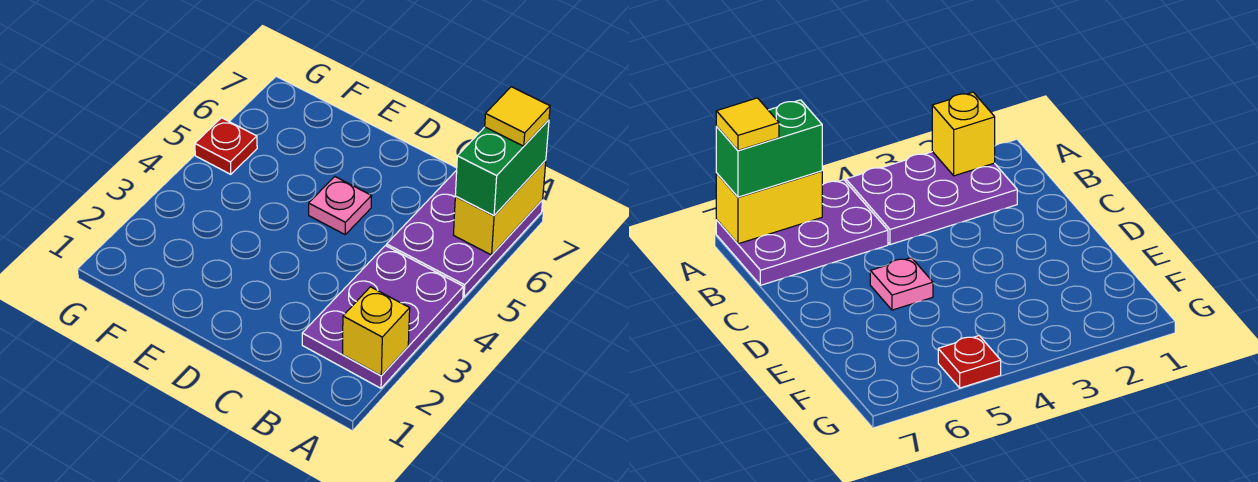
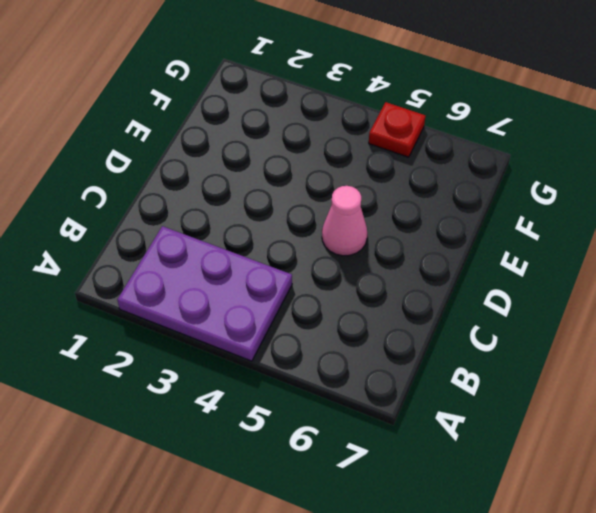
pink cone D5 level 1 -> pink plate D5 level 1
none -> purple plate A5:B7 level 1
none -> yellow brick A2 level 2

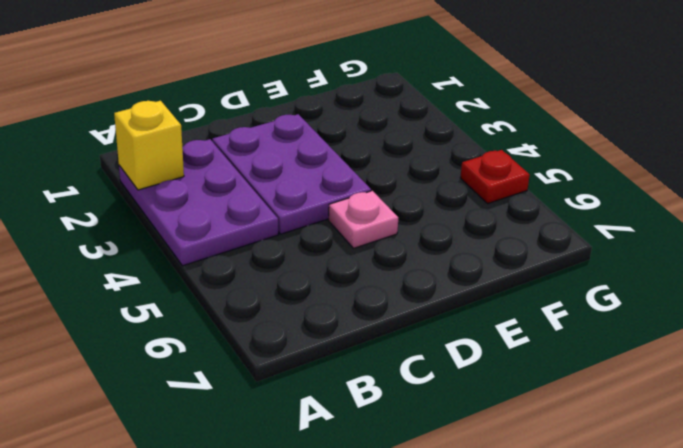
purple plate C2:D4 level 1 -> purple plate A5:B7 level 1
none -> yellow brick A6:A7 level 2
none -> green brick A6:A7 level 3

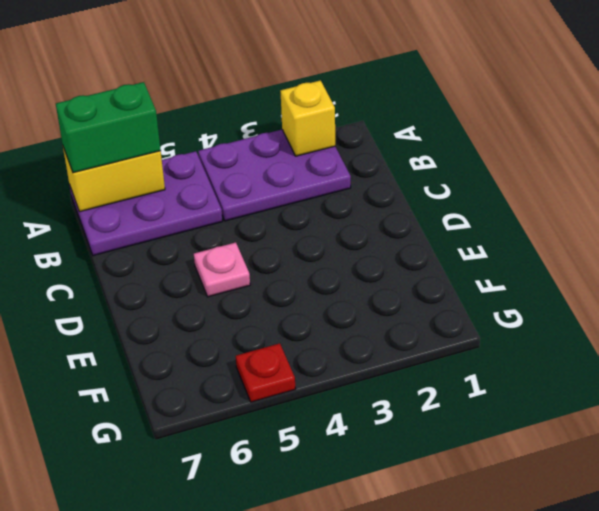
none -> yellow tile A7 level 4

